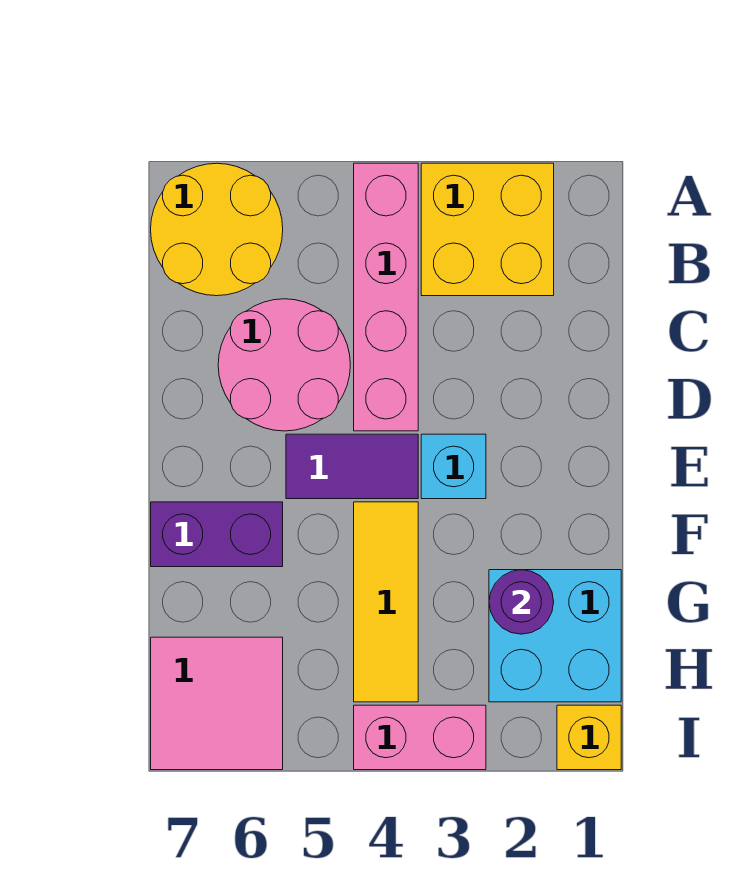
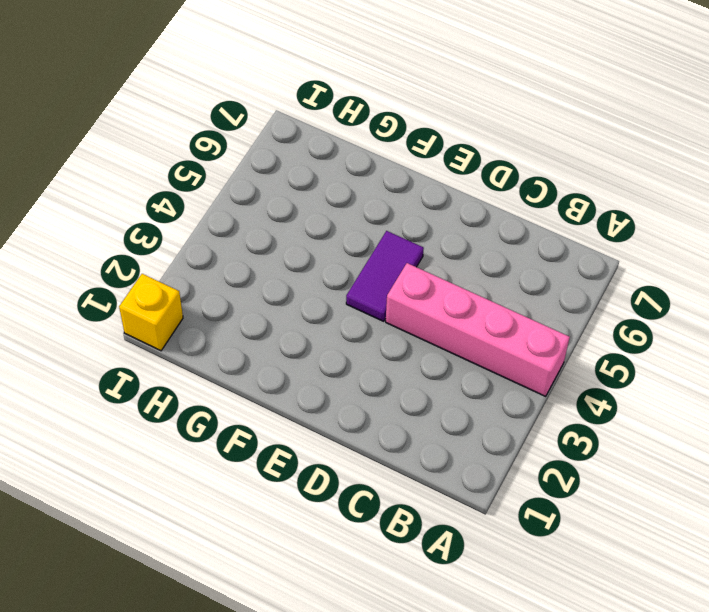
none -> yellow brick A2:B3 level 1
none -> yellow round brick A6:B7 level 1
none -> pink round brick C5:D6 level 1

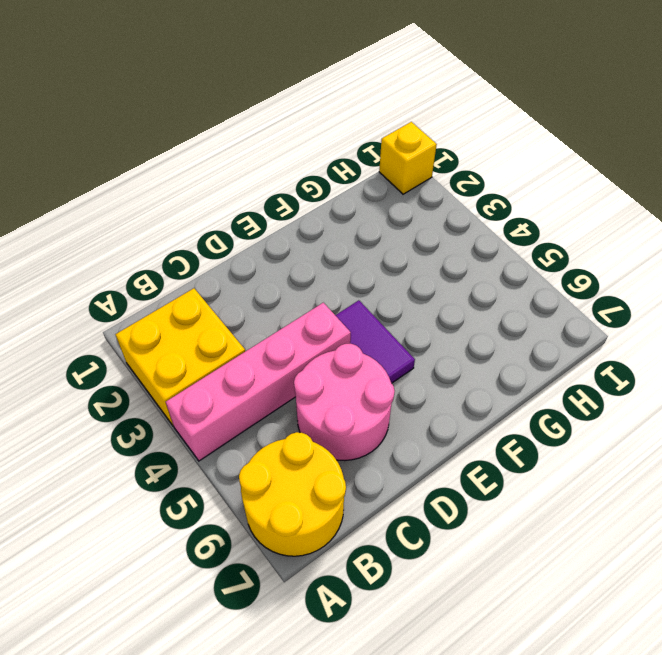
none -> cyan brick E3 level 1
none -> yellow tile F4:H4 level 1
none -> purple brick F6:F7 level 1

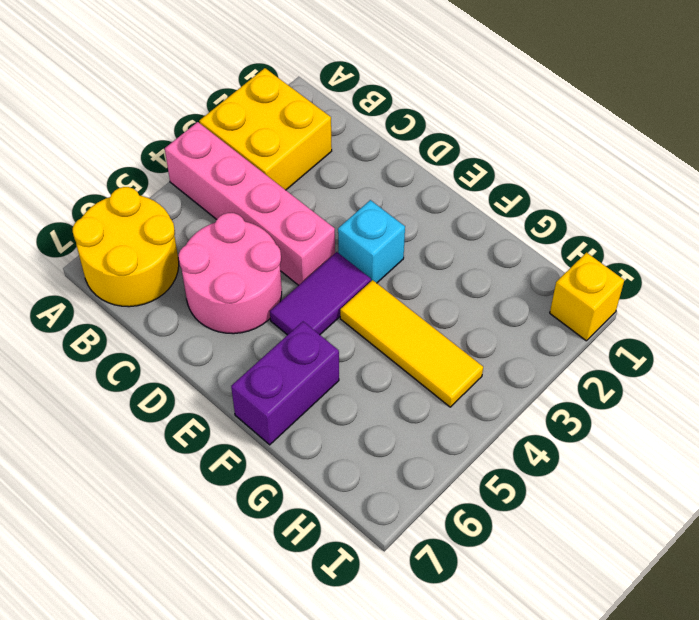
none -> cyan brick G1:H2 level 1
none -> pink tile H6:I7 level 1
none -> pink brick I3:I4 level 1

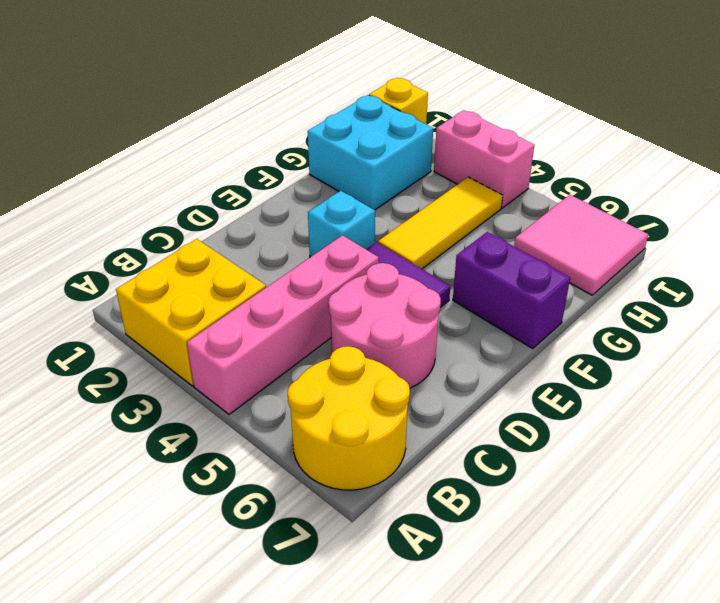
none -> purple round brick G2 level 2

